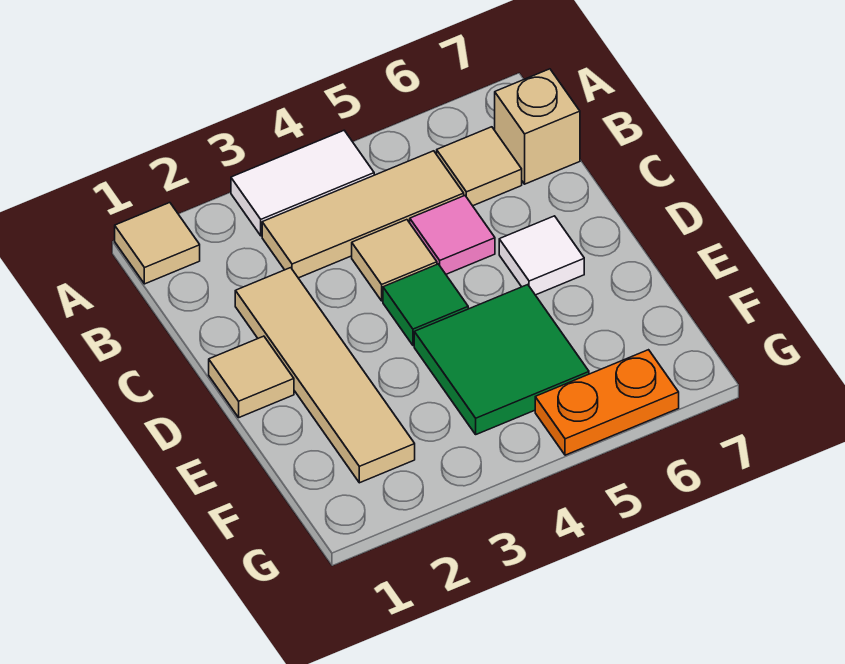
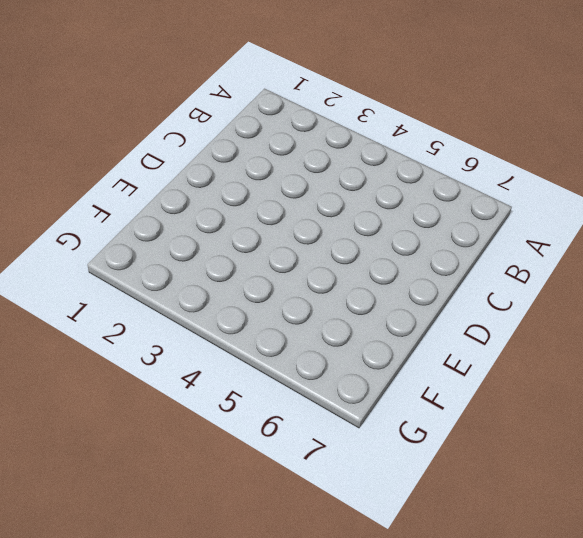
none -> tan tile A1 level 1
none -> white tile A3:A4 level 1
none -> tan tile B3:B5 level 1

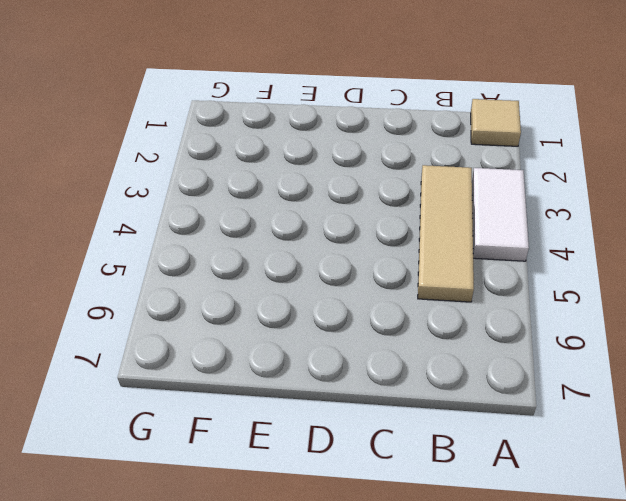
none -> tan tile B6 level 1
none -> tan brick B7 level 1
none -> tan tile C2:F2 level 1

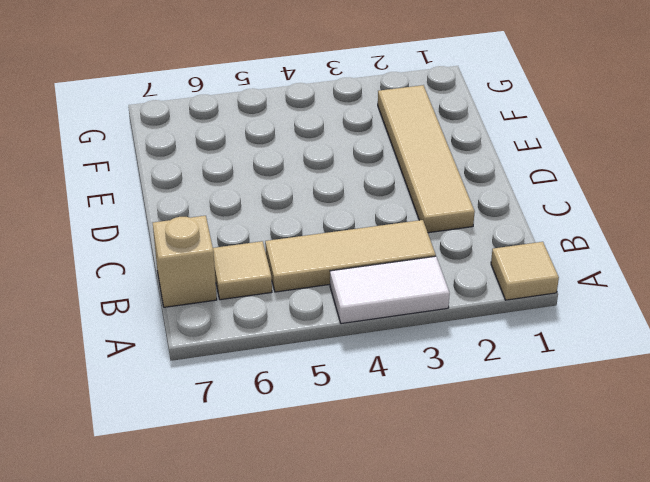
none -> tan tile C4 level 1
none -> pink tile C5 level 1
none -> tan tile D1 level 1

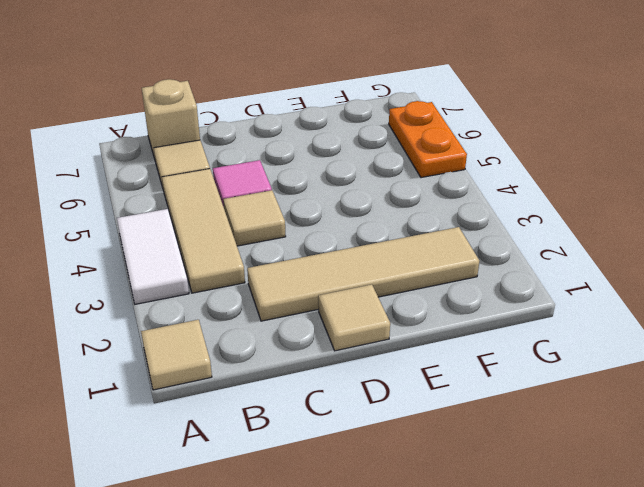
none -> green tile D4 level 1
none -> white tile D6 level 1
none -> green tile E4:F5 level 1

